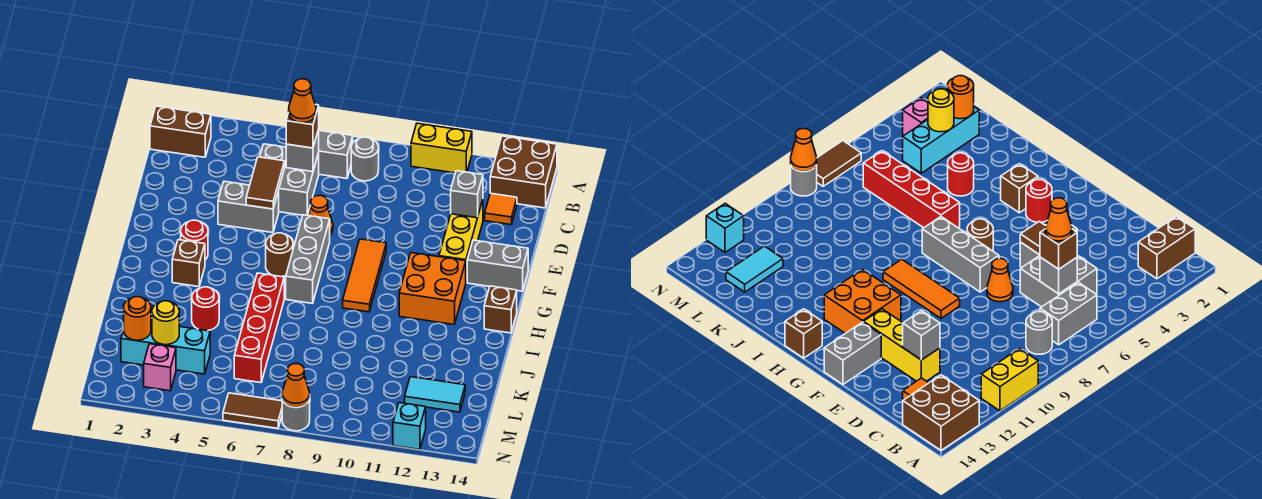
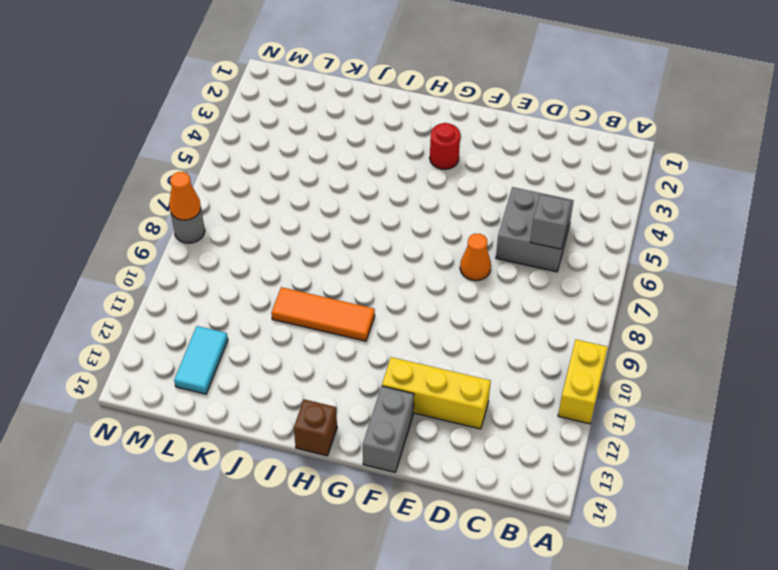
orange tile H10:J10 level 1 -> orange tile F9:H9 level 1
none -> brown brick A13:B14 level 1
none -> brown brick B1:B2 level 1
none -> grey brick B6:B7 level 1
none -> grey round brick B8 level 1

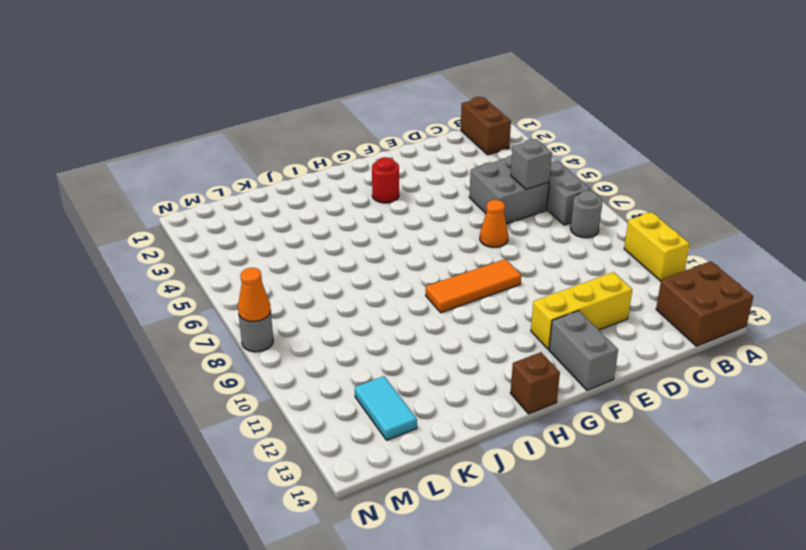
none -> orange tile C13 level 1
none -> grey brick E4:E5 level 1
none -> grey brick F7:H7 level 1
none -> brown round brick G6 level 1

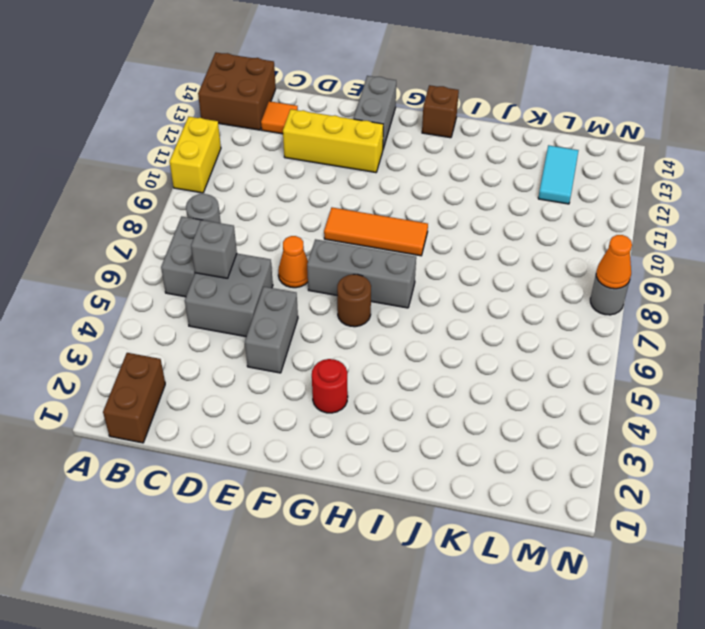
none -> orange brick G11:H12 level 1
none -> brown brick H3 level 1
none -> red brick I6:L6 level 1
none -> red round brick J4 level 1

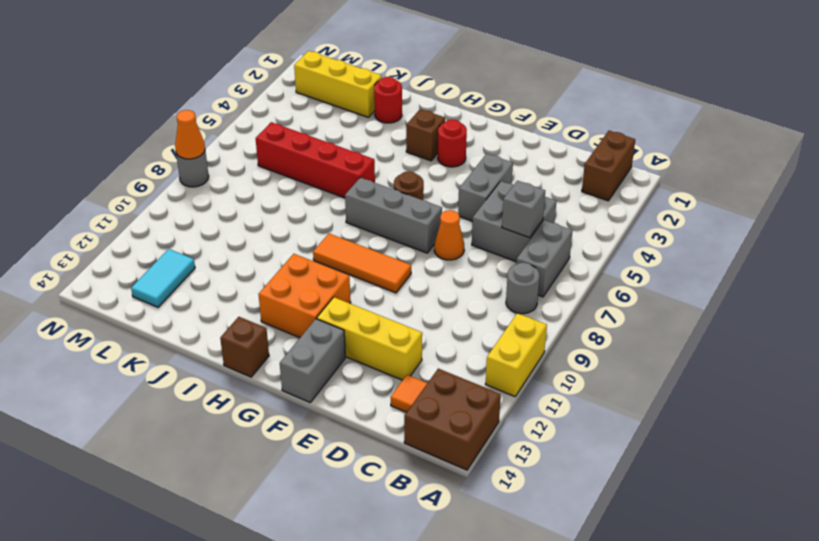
red round brick J2 level 1 -> red round brick J4 level 1
yellow brick K2:M2 level 1 -> cyan brick L2:L4 level 1
none -> pink brick M3 level 1
none -> brown tile N6:N7 level 1
none -> cyan brick N12 level 1
none -> brown tile D5:E5 level 2

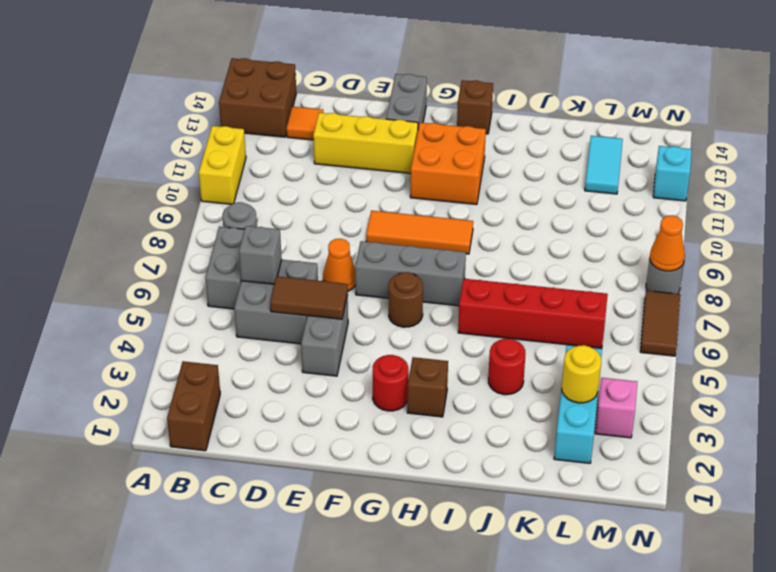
none -> grey brick D12 level 2
none -> orange round brick L2 level 2
none -> brown brick C6 level 3
none -> orange cone C6 level 4

